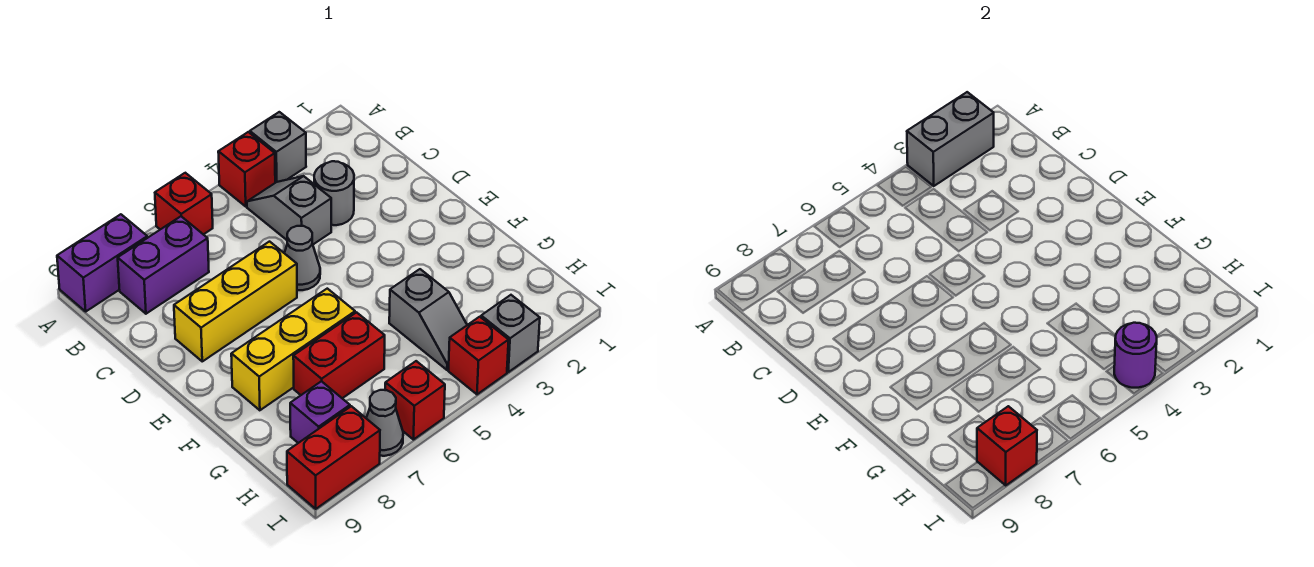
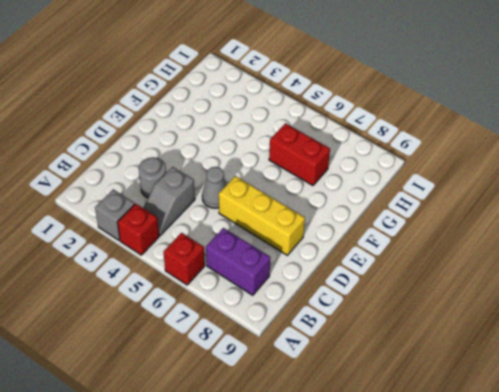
none -> purple brick A8:A9 level 1
none -> yellow brick F6:F8 level 1
none -> grey slope G4:H4 level 1 top G

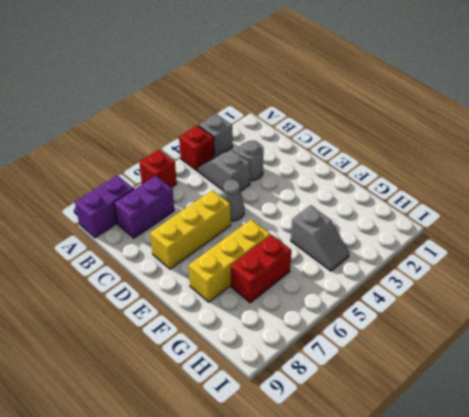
none -> purple brick H8 level 1
none -> grey brick I3 level 1
none -> red brick I4 level 1

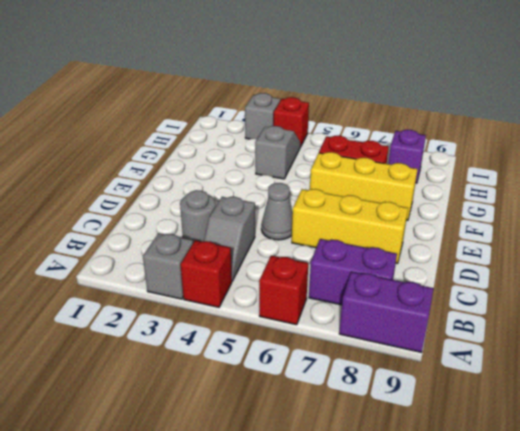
none -> red brick I6 level 1
none -> grey cone I7 level 1
none -> red brick I8:I9 level 1

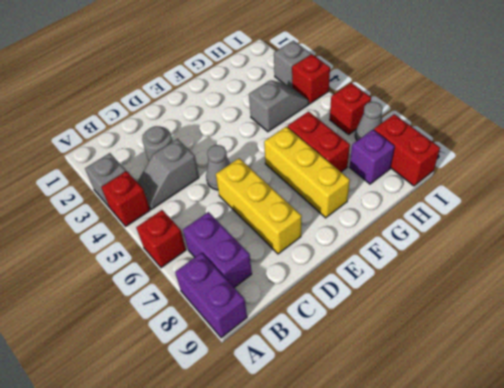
none -> grey brick A2:A3 level 2
none -> purple round brick I4 level 2
none -> red brick I8 level 2

